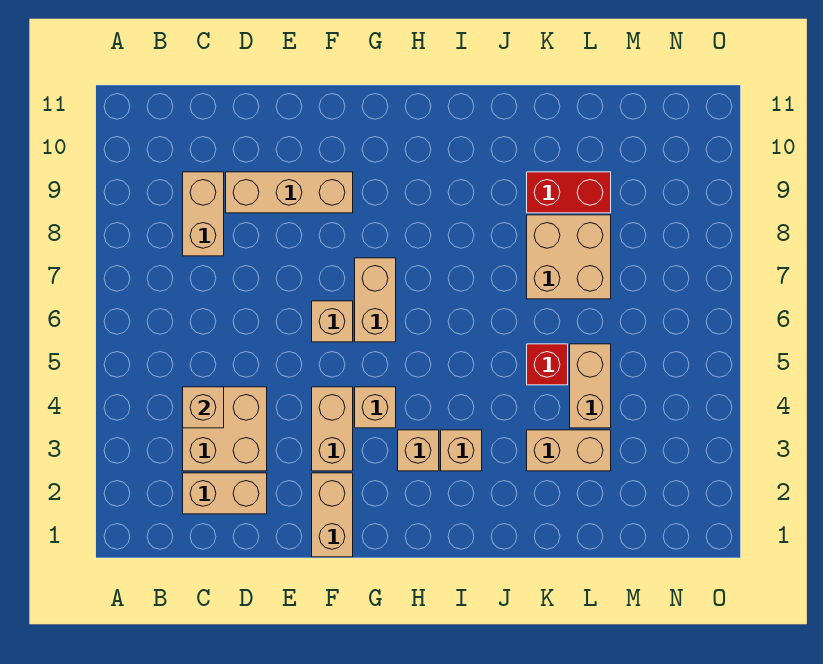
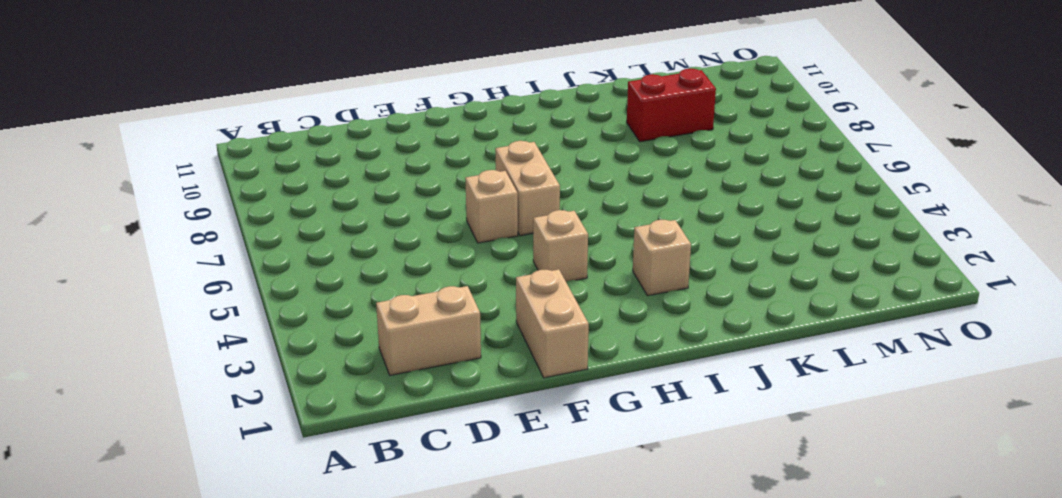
none -> tan brick C3:D4 level 1
none -> tan brick C8:C9 level 1
none -> tan brick D9:F9 level 1

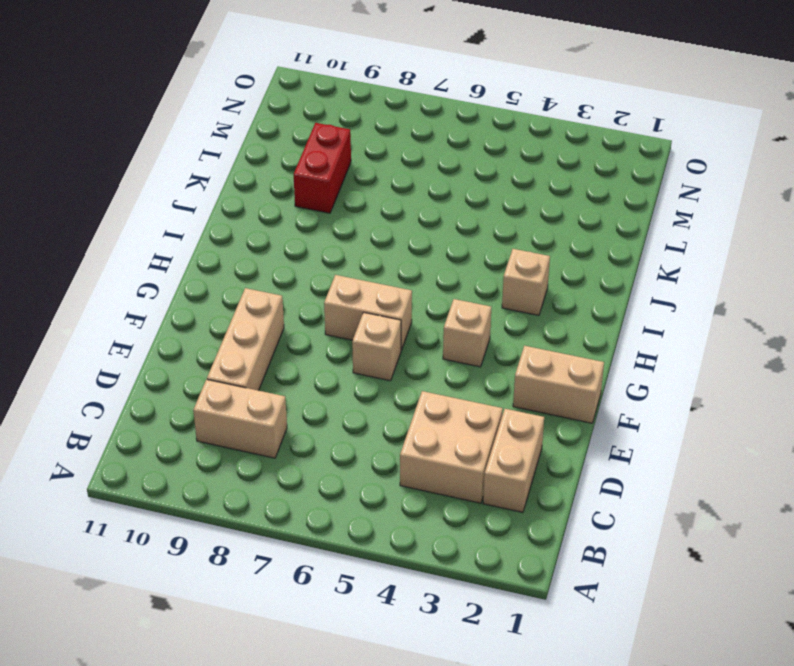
none -> tan brick F3:F4 level 1
none -> tan brick H3 level 1
none -> tan brick K3:L3 level 1

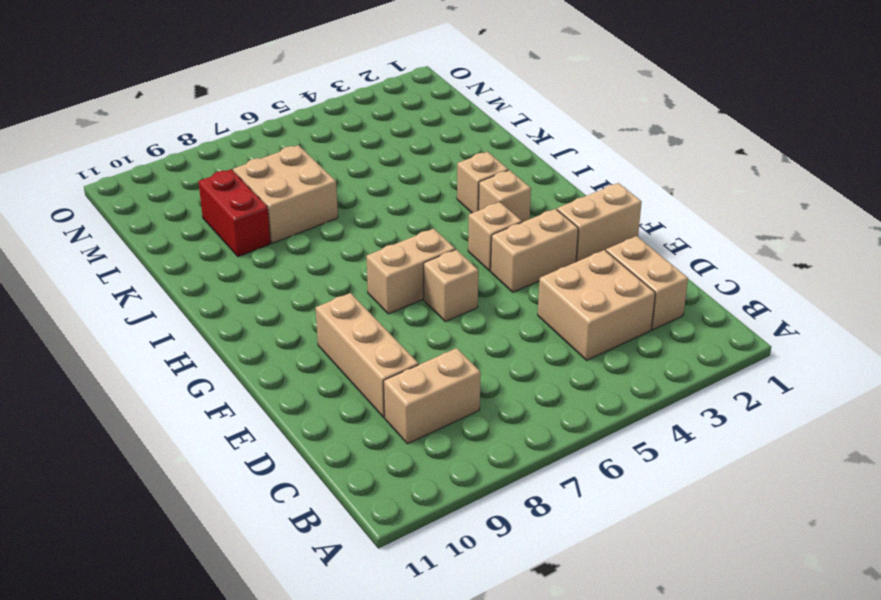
none -> tan brick K3:L3 level 1
none -> red brick K5 level 1
none -> tan brick L4:L5 level 1

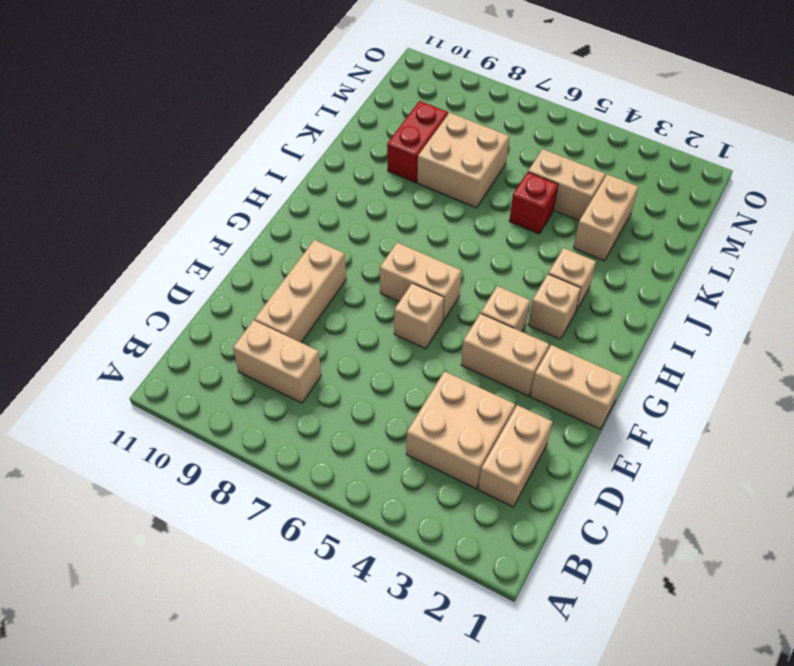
none -> tan brick C4 level 2

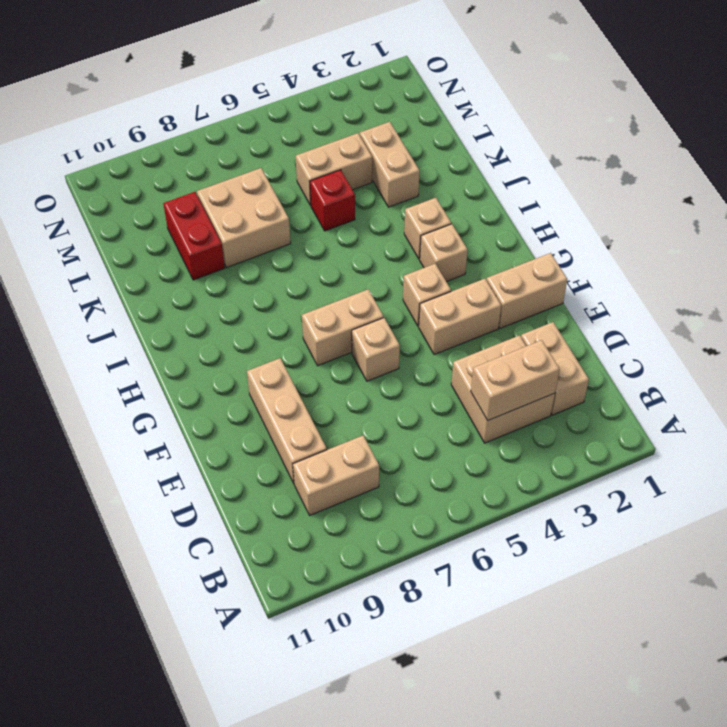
tan brick C3:C4 level 2 -> tan brick C4 level 2

